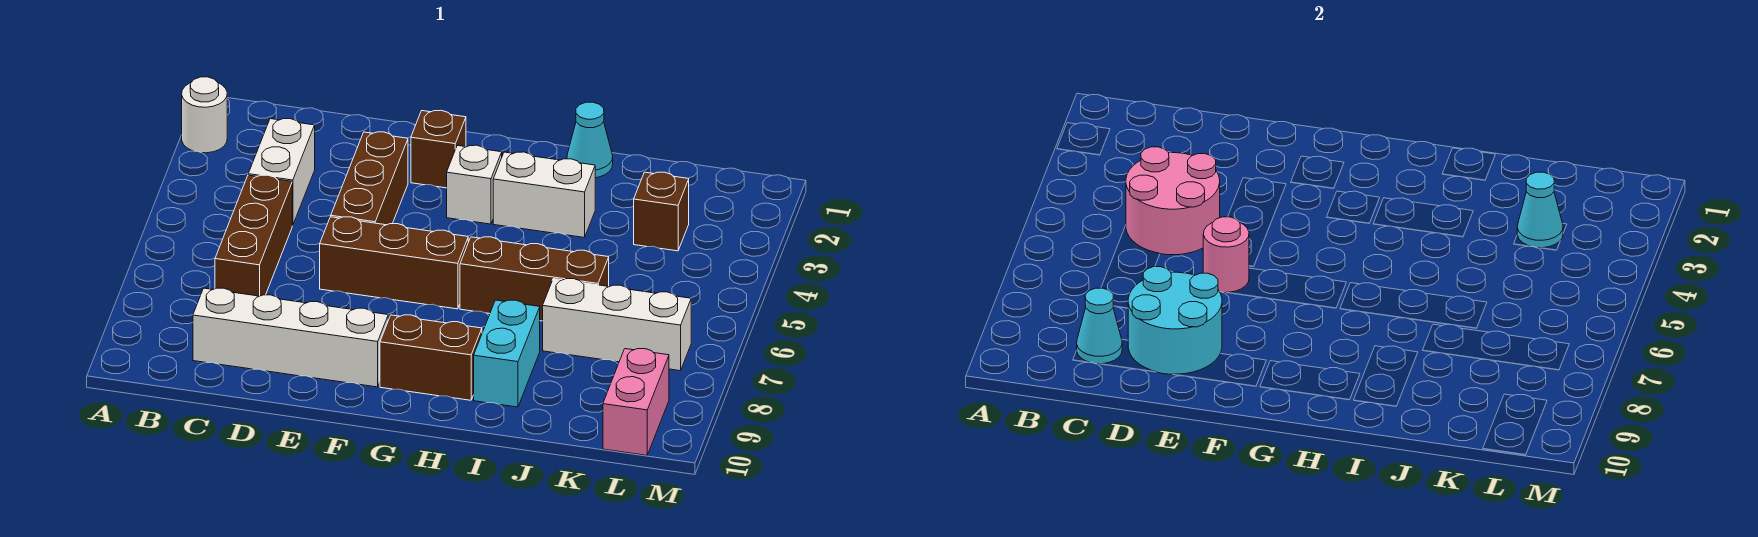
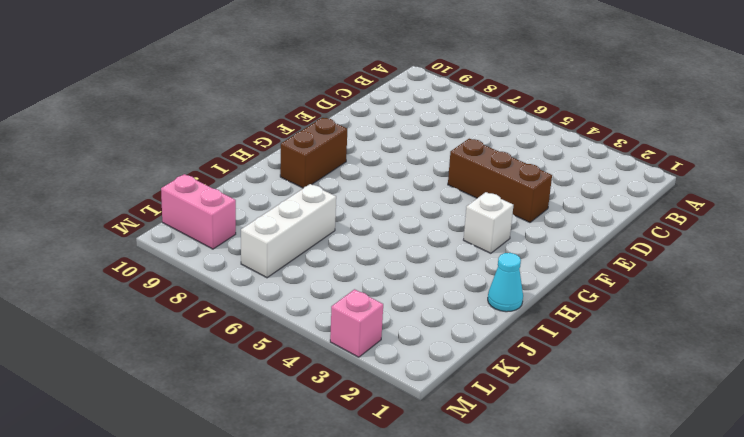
pink brick M3 level 1 -> none
none -> white round brick A2 level 1
none -> white brick C3:C4 level 1
none -> brown brick C5:C7 level 1

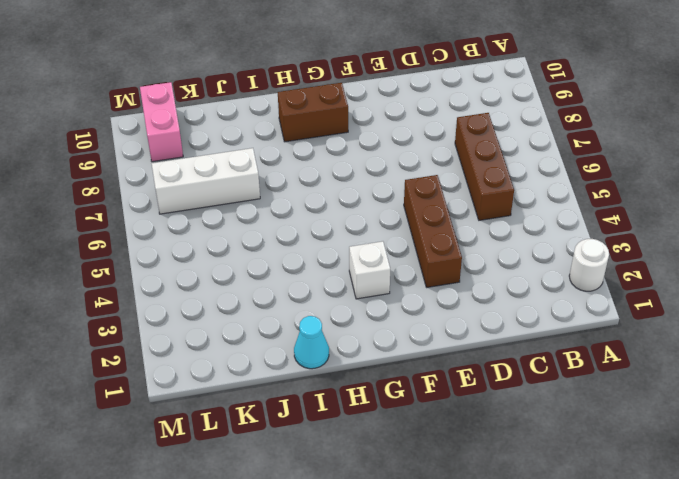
none -> white brick C3:C4 level 1
none -> white brick C9:F9 level 1
none -> brown brick E6:G6 level 1

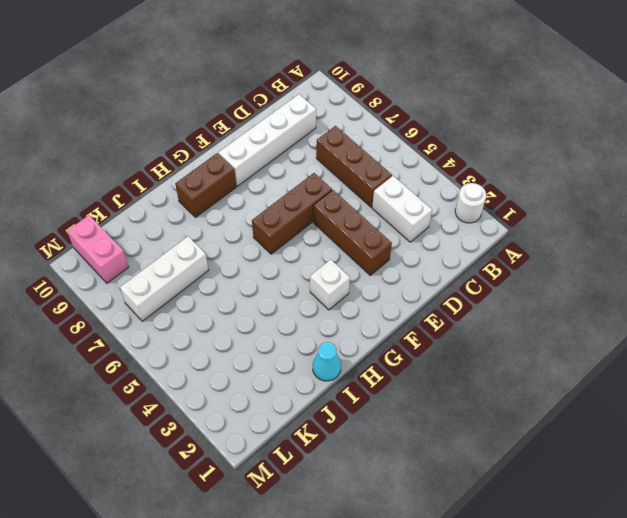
none -> brown brick F2 level 1
none -> white brick H3:I3 level 1
none -> brown brick H6:J6 level 1

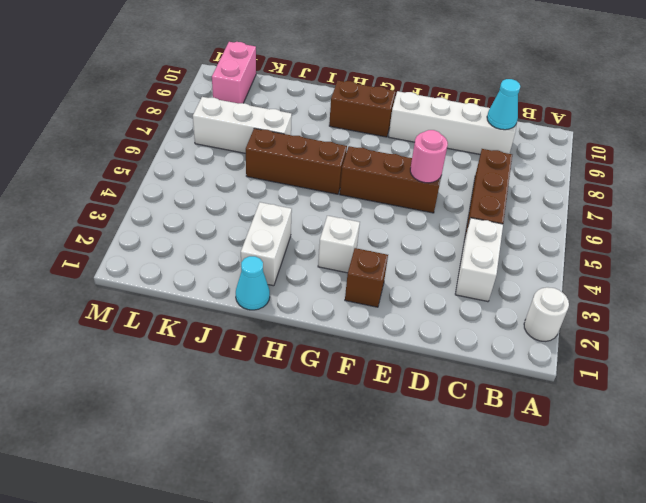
white brick I2:I3 level 1 -> white brick H3:I3 level 1
none -> brown brick E3:E5 level 1
none -> cyan brick I8:I9 level 1
none -> brown brick K3 level 1

